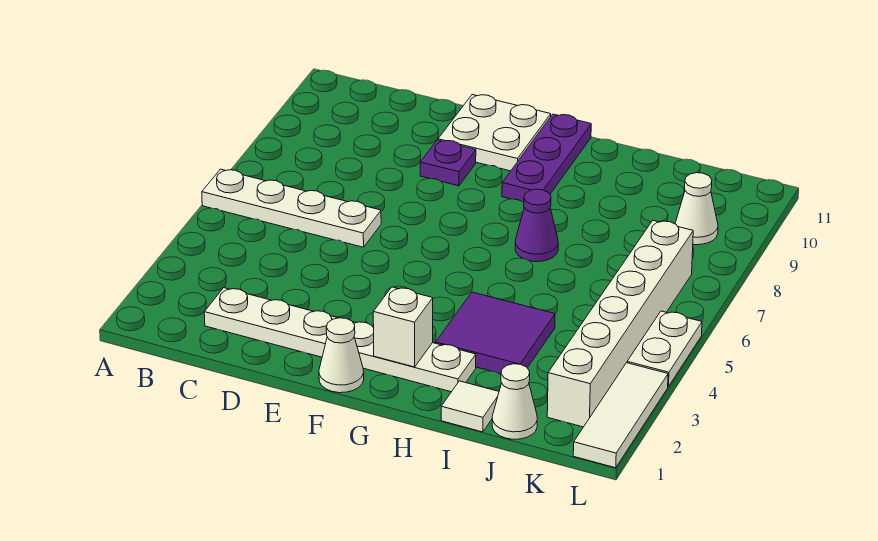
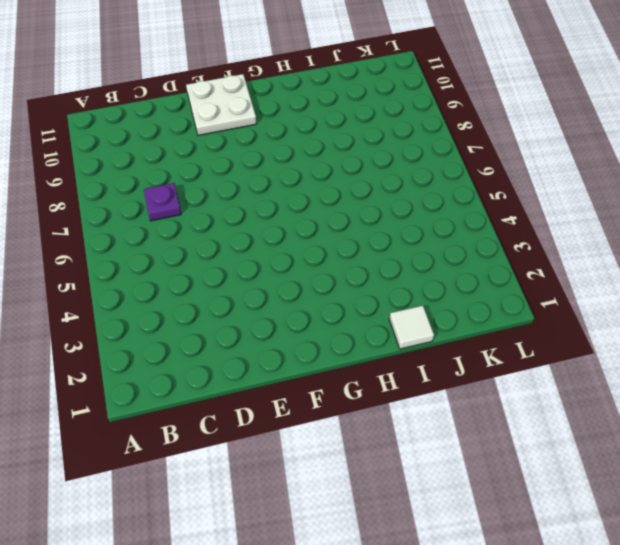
purple plate C7 level 1 -> purple plate E9 level 1
none -> white plate A6:D6 level 1
none -> white plate C2:H2 level 1
none -> white cone F1 level 1

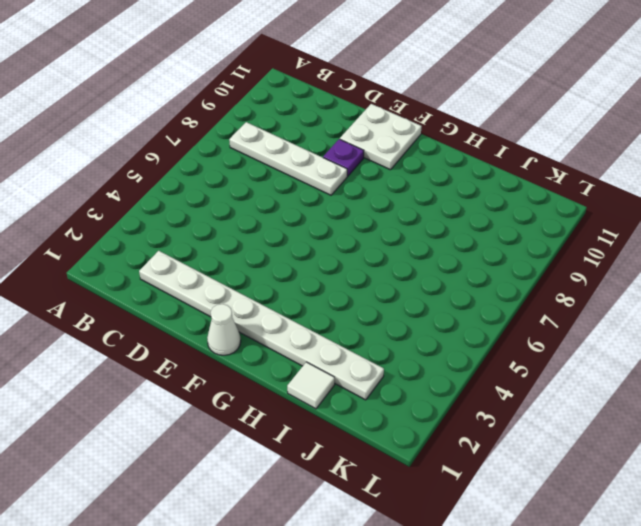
white plate B8:E8 level 1 -> white plate A6:D6 level 1
white plate C2:J2 level 1 -> white plate C2:H2 level 1
none -> purple plate G9:G11 level 1
none -> purple tile H3:I4 level 1
none -> purple cone H7 level 1

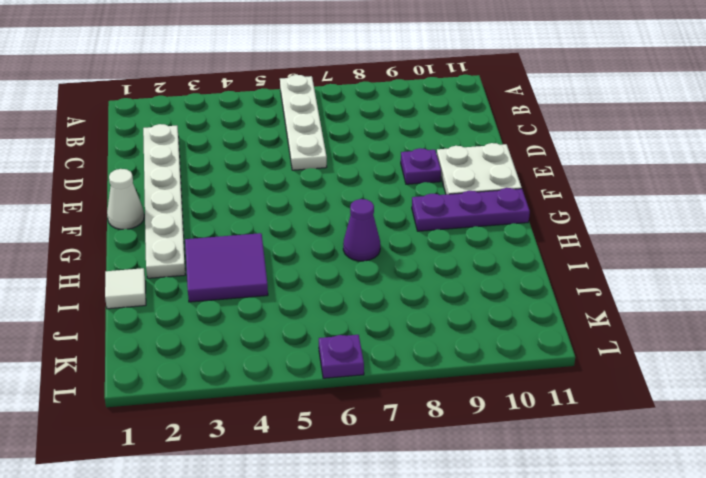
purple plate L6 level 1 -> none
none -> white cone J1 level 1
none -> white brick K2:K7 level 1
none -> white cone K9 level 1

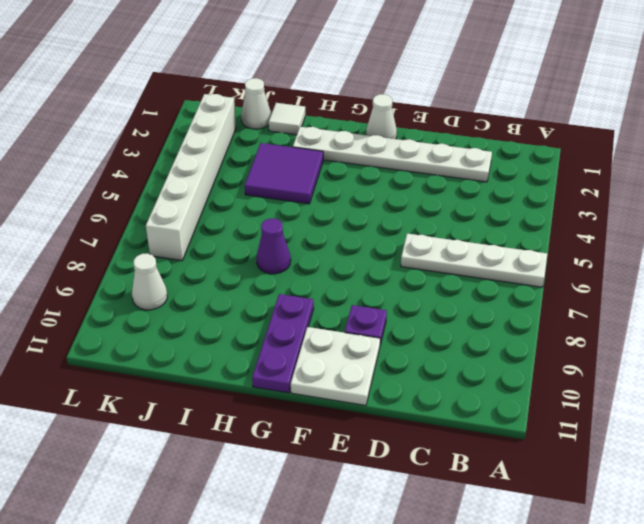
none -> white tile L1:L3 level 1
none -> white plate L4:L5 level 1
none -> white brick G2 level 2

